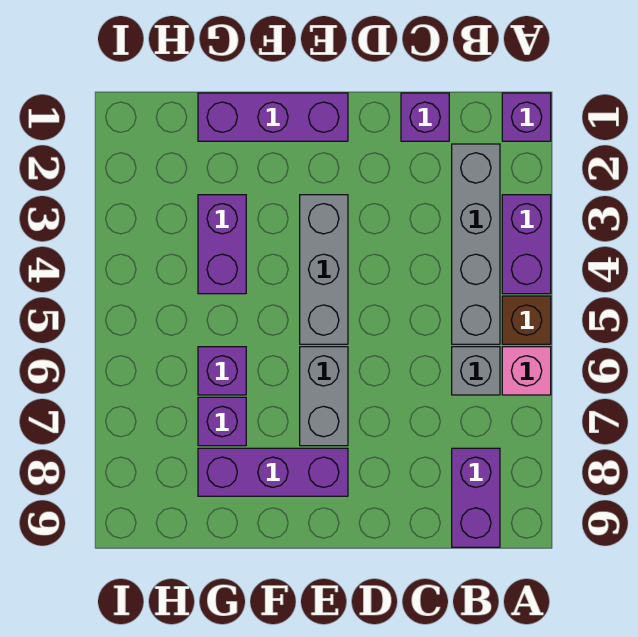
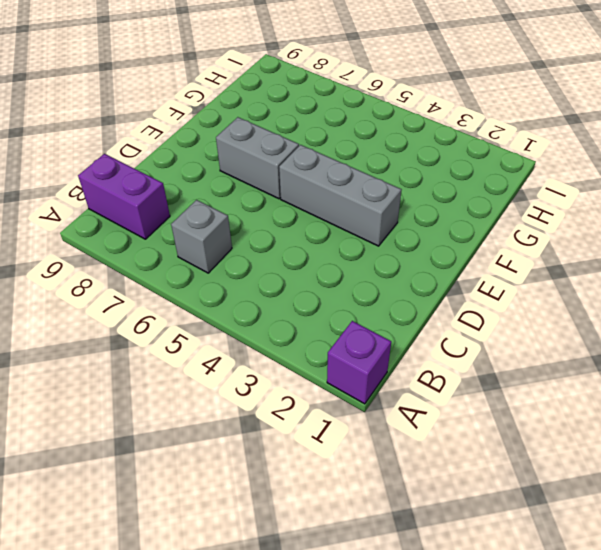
none -> purple brick A3:A4 level 1
none -> brown brick A5 level 1
none -> pink brick A6 level 1

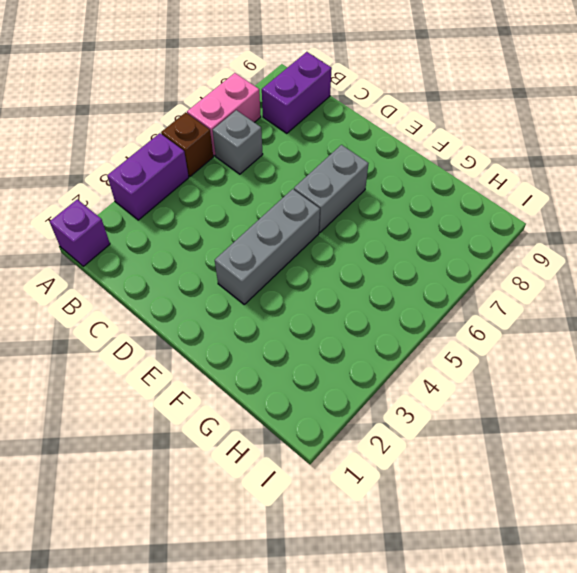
pink brick A6:A7 level 1 -> pink brick A6 level 1
none -> grey brick B2:B5 level 1
none -> purple brick C1 level 1
none -> purple brick E1:G1 level 1

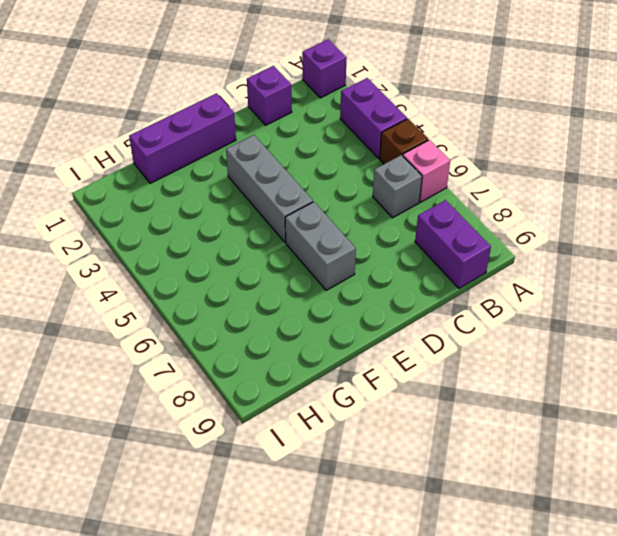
none -> grey brick B2:B5 level 1
none -> purple brick E8:G8 level 1
none -> purple brick G3:G4 level 1

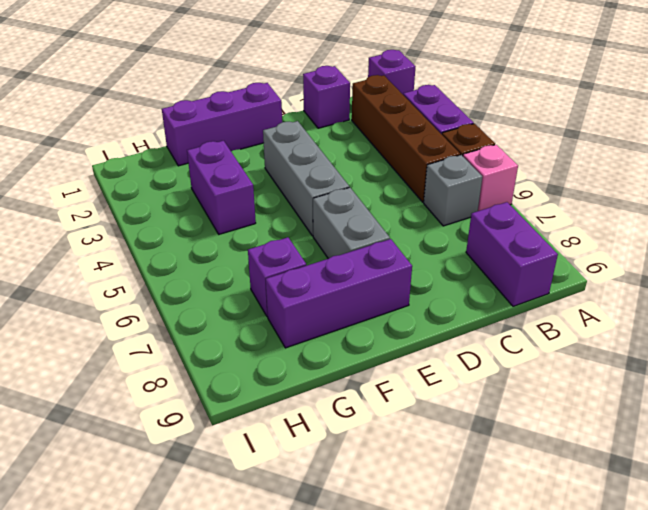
brown brick B2:B5 level 1 -> grey brick B2:B5 level 1
none -> purple brick G6 level 1

